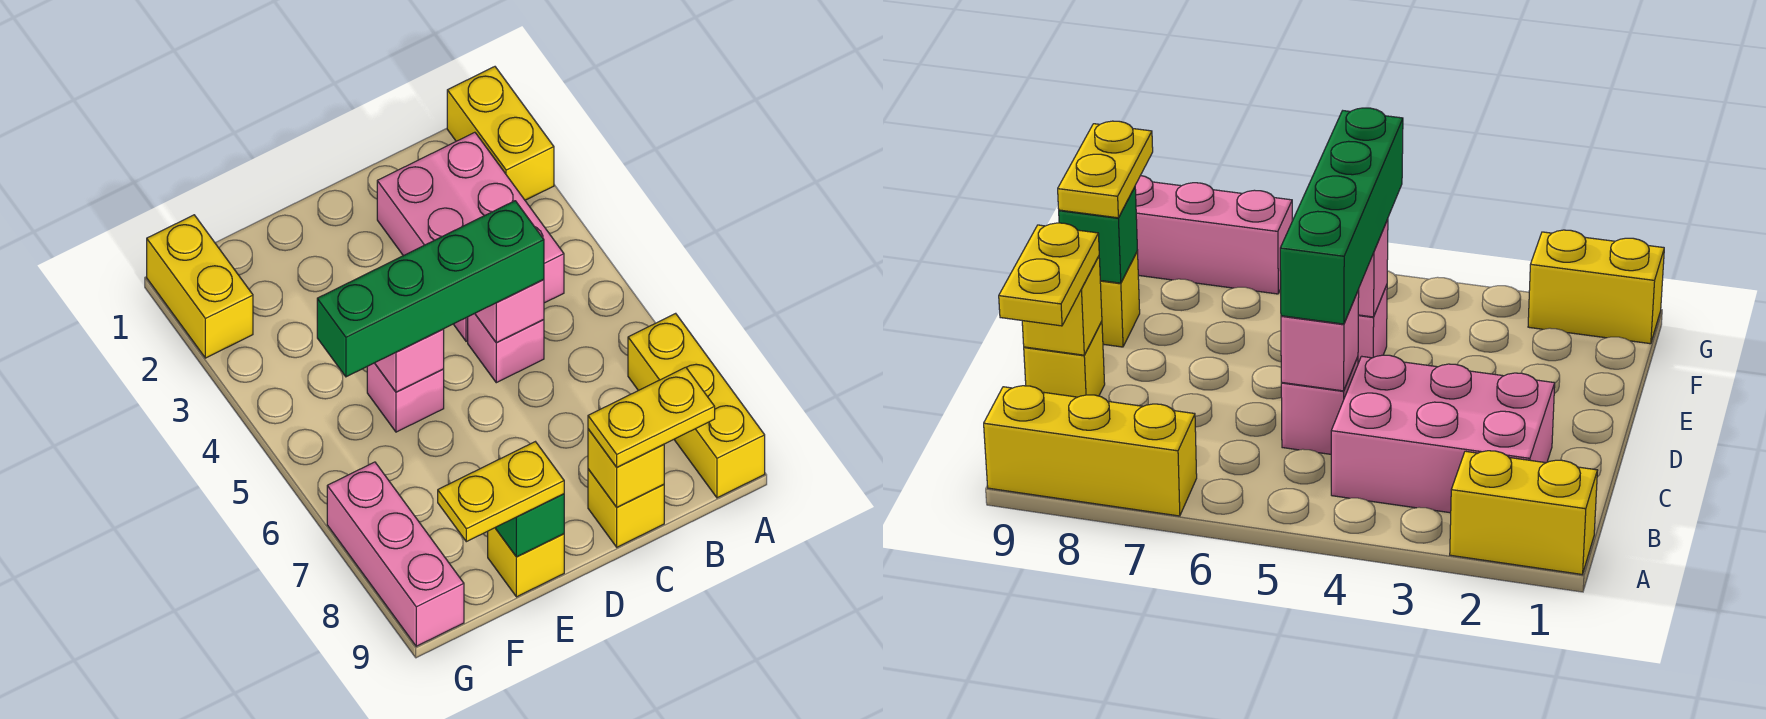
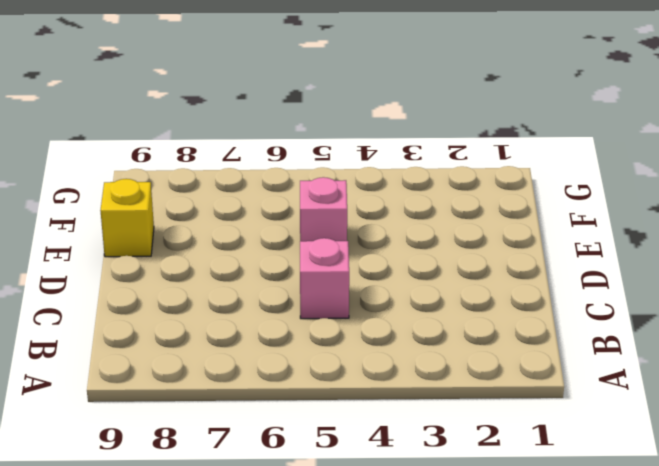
none -> yellow brick A1:A2 level 1
none -> yellow brick A7:A9 level 1
none -> pink brick B2:C4 level 1

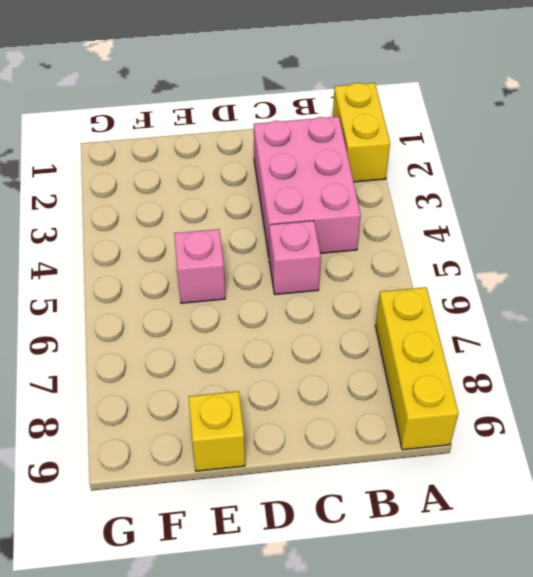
none -> yellow brick C9 level 1
none -> yellow brick G1:G2 level 1
none -> pink brick G7:G9 level 1

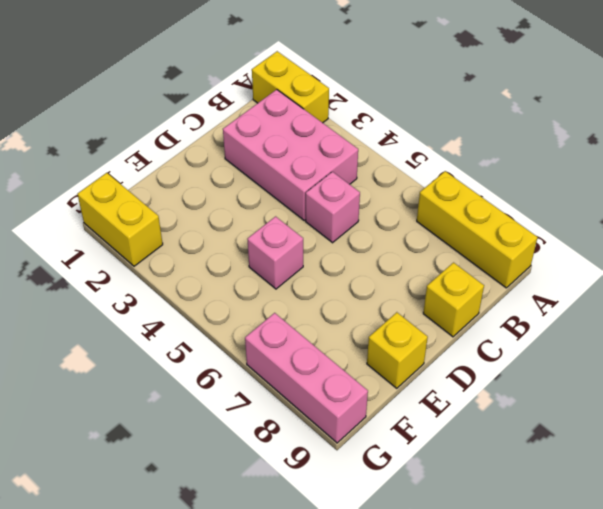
none -> pink brick C5 level 2
none -> yellow brick C9 level 2
none -> pink brick E5 level 2

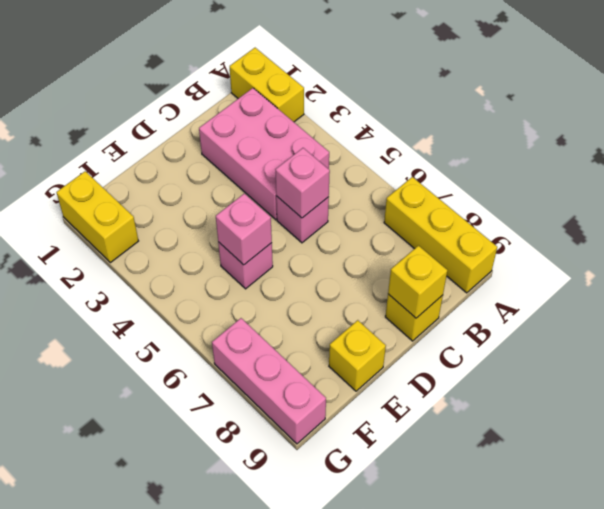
none -> green brick E9 level 2
none -> yellow plate B9:C9 level 3
none -> green brick C5:F5 level 3

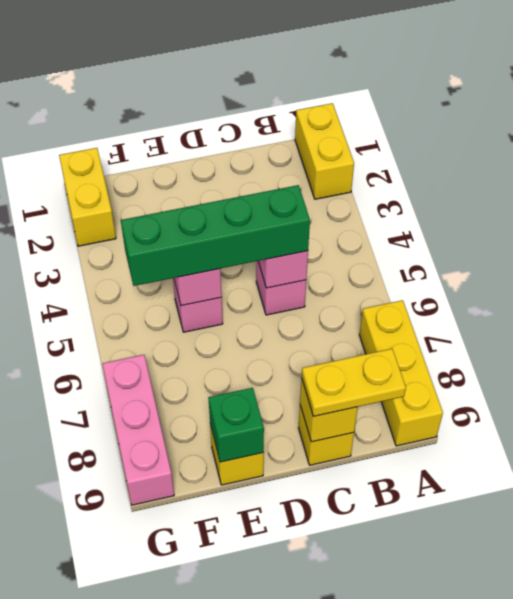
none -> pink brick B2:C4 level 1
none -> yellow plate E9:F9 level 3

